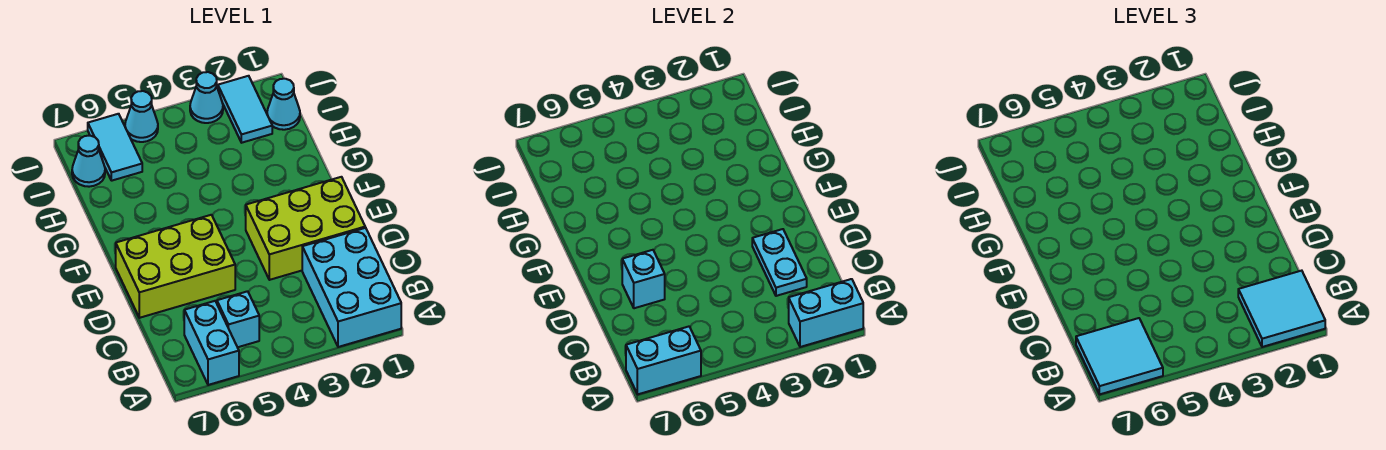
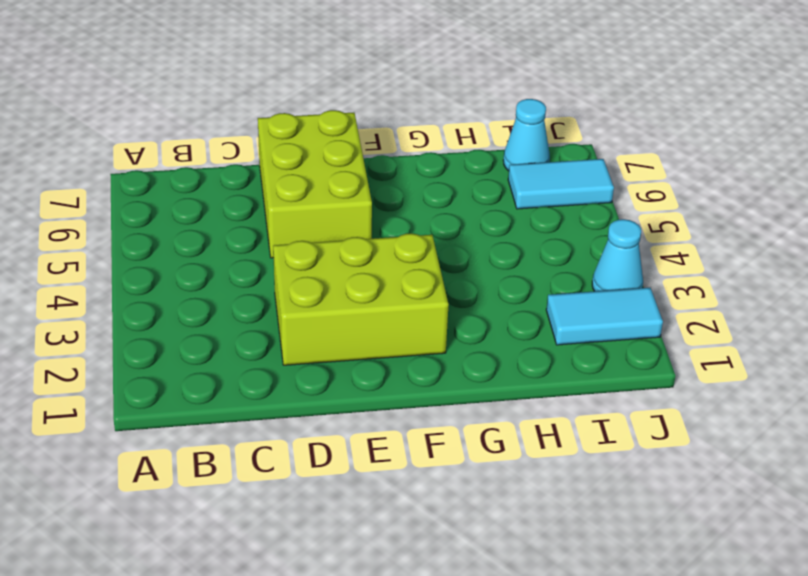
lime brick D2:F3 level 1 -> lime brick D1:E3 level 1
none -> cyan brick A1:C2 level 1
none -> cyan brick A6:B6 level 1
none -> cyan brick B5 level 1

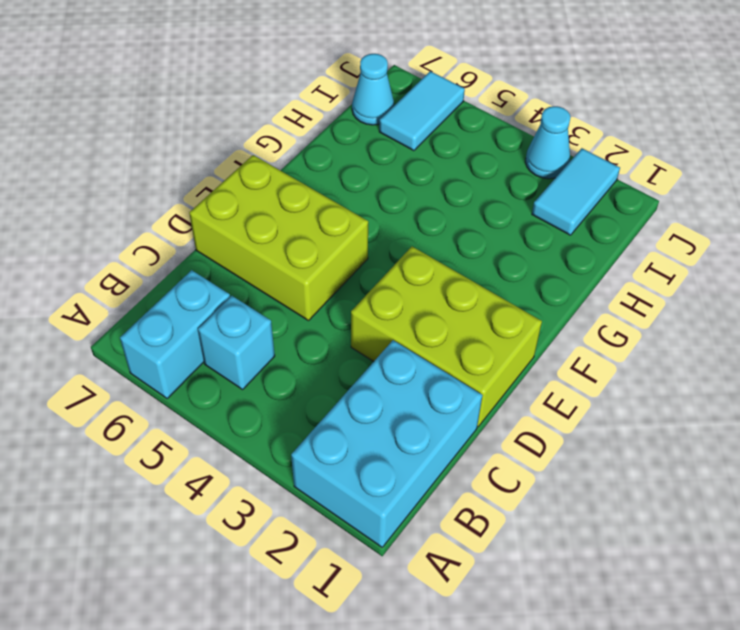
none -> cyan cone I1 level 1
none -> cyan cone J5 level 1
none -> cyan brick A1:A2 level 2

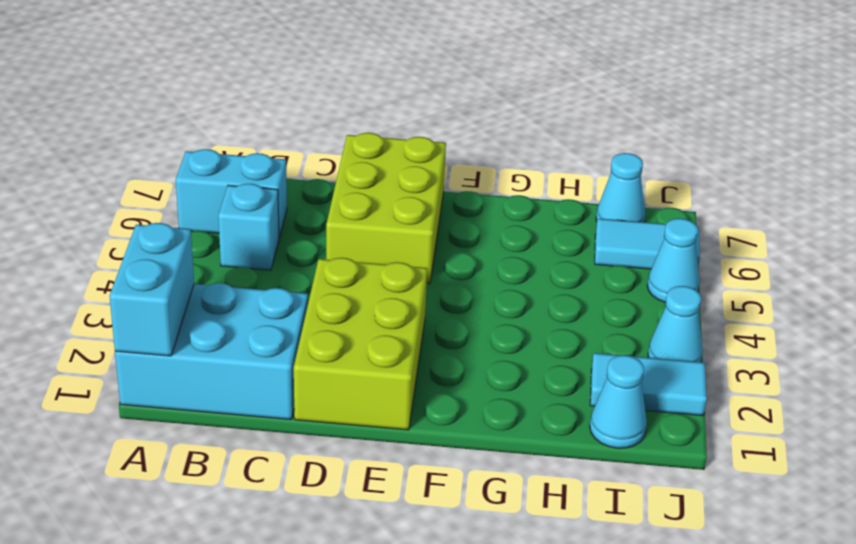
none -> cyan brick A6:A7 level 2
none -> cyan plate C2:D2 level 2
none -> cyan brick D6 level 2

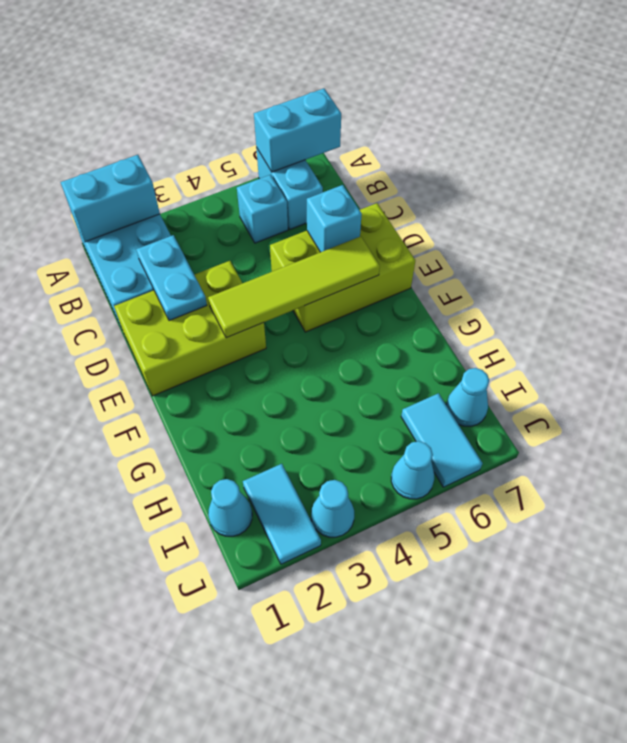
lime tile E3:E6 level 2 -> none
none -> cyan tile A1:B2 level 3
none -> cyan tile A6:B7 level 3

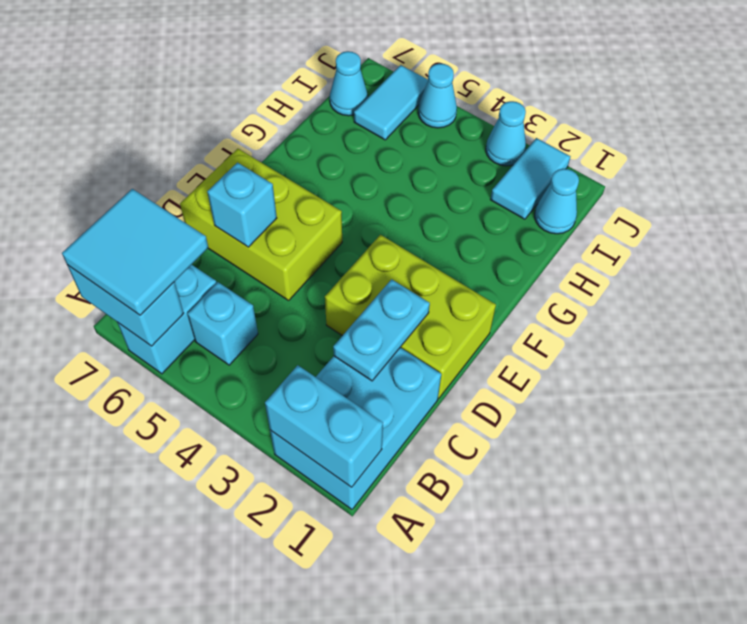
none -> cyan tile A1:B2 level 3

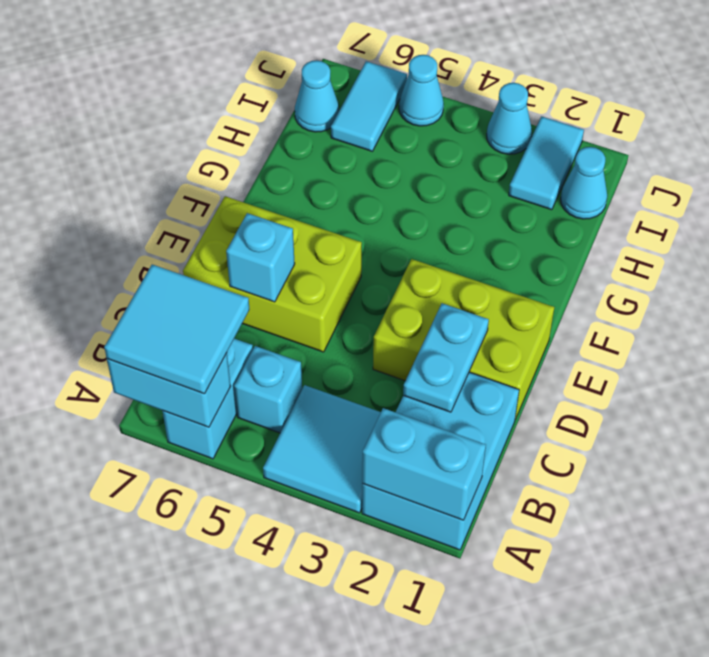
cyan tile A3:B4 level 1 -> cyan tile A1:B2 level 3

